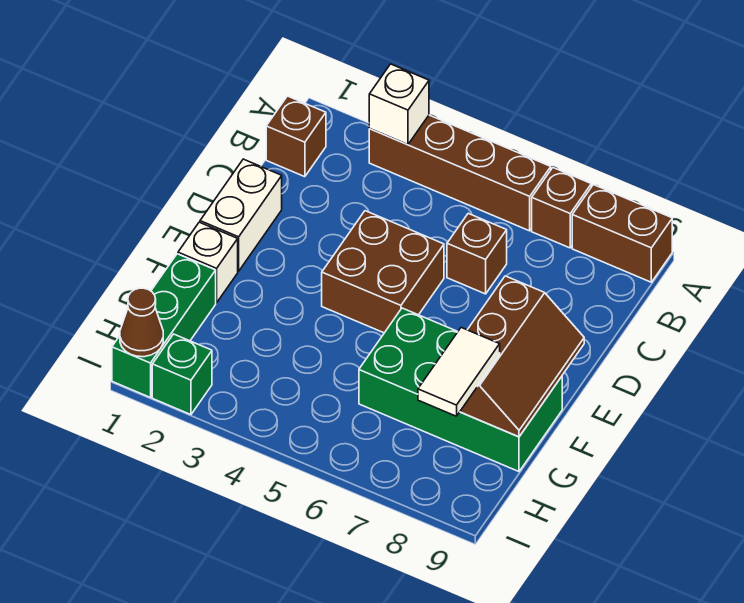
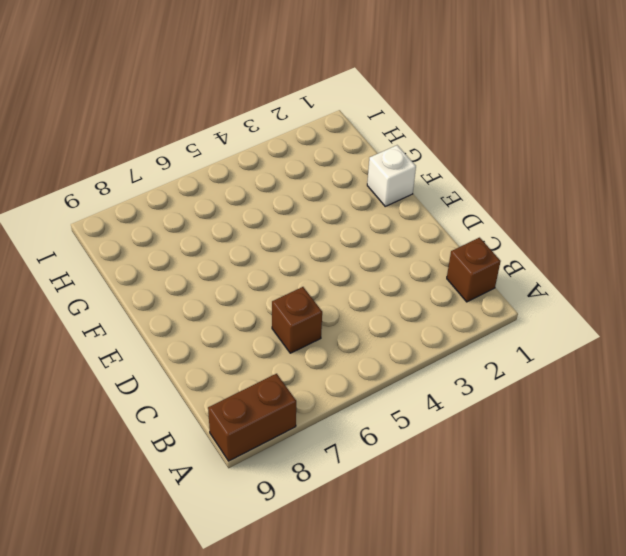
none -> brown brick A3:A6 level 1
none -> brown brick A7 level 1
none -> white brick D1:E1 level 1

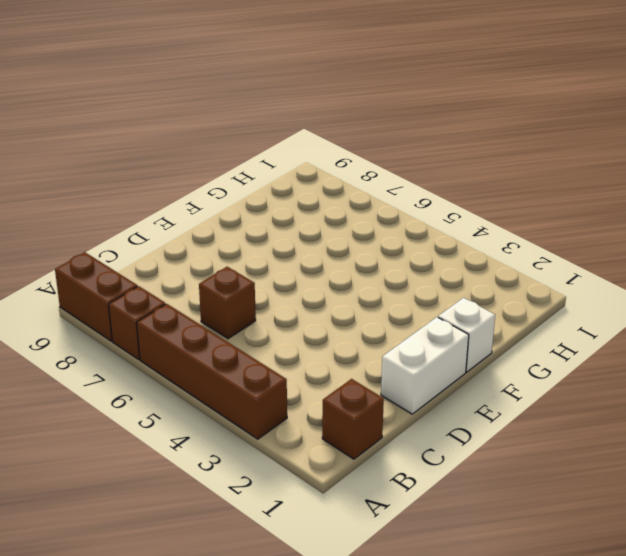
none -> brown brick D4:E5 level 1
none -> green brick F6:G9 level 1
none -> green brick G1:I1 level 1

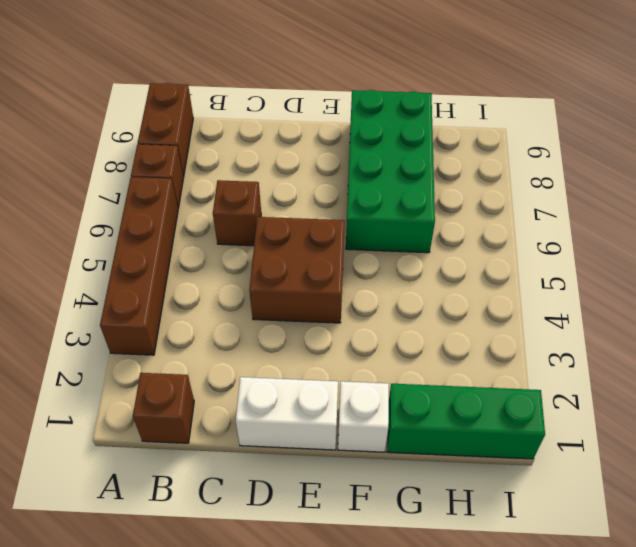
none -> green brick I2 level 1
none -> white brick A3 level 2
none -> brown slope E8:G9 level 2 top 8

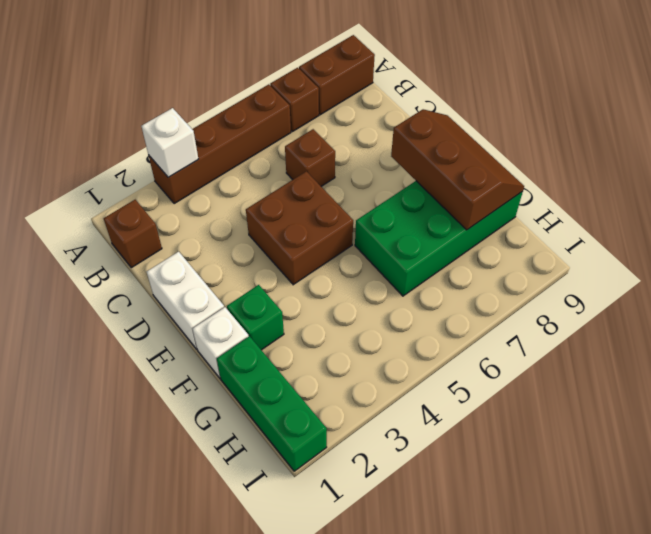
green brick F2 level 1 -> green brick I2 level 1
none -> brown cone I1 level 2
none -> white tile G8:H8 level 3

